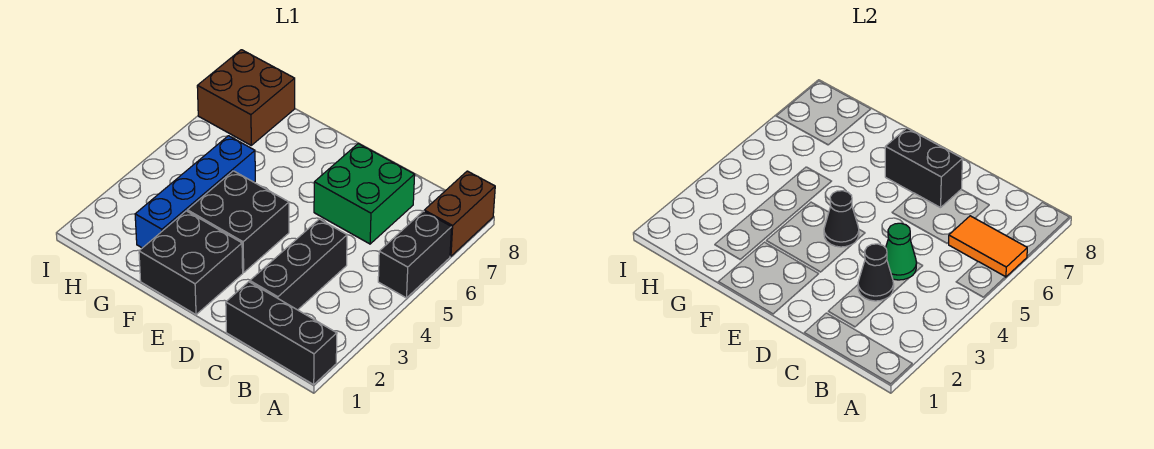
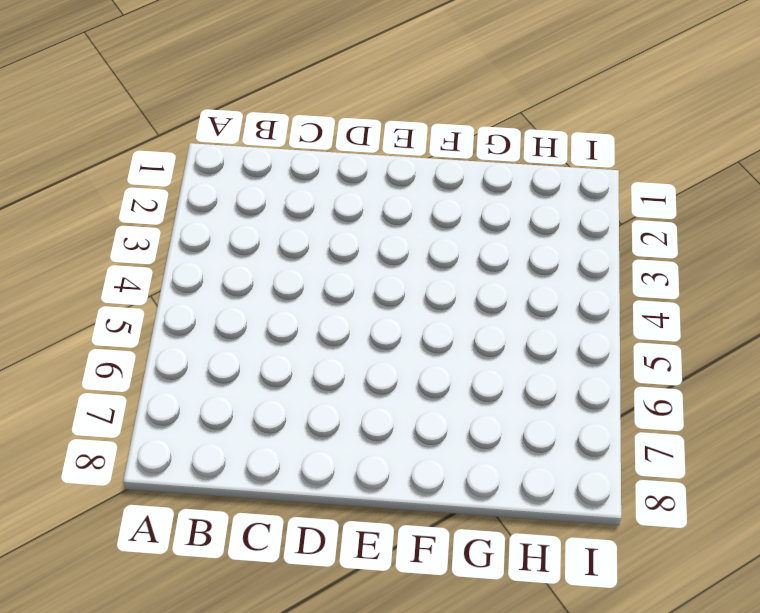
none -> black brick A1:C1 level 1
none -> black brick A5:A6 level 1
none -> brown brick A7:A8 level 1

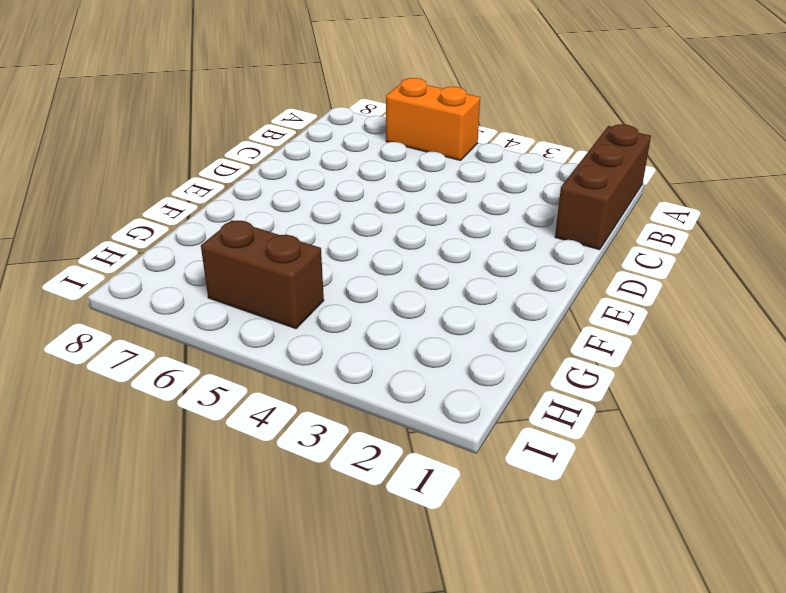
brown brick A1:C1 level 1 -> black brick A1:C1 level 1
orange brick A5:A6 level 1 -> black brick A5:A6 level 1
brown brick H5:H6 level 1 -> brown brick A7:A8 level 1
none -> black brick C2:C4 level 1
none -> green brick C6:D7 level 1
none -> black brick E1:F2 level 1

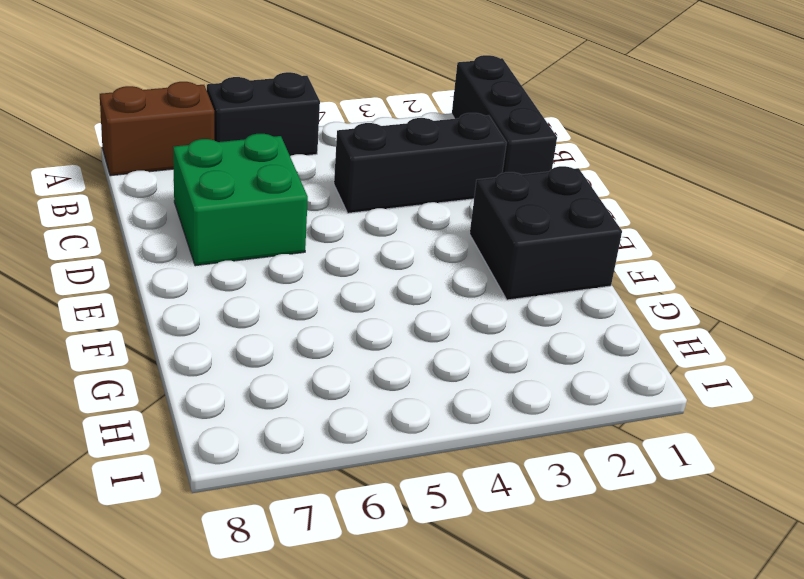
none -> black brick E3:F4 level 1
none -> blue brick G2:G5 level 1
none -> brown brick H7:I8 level 1

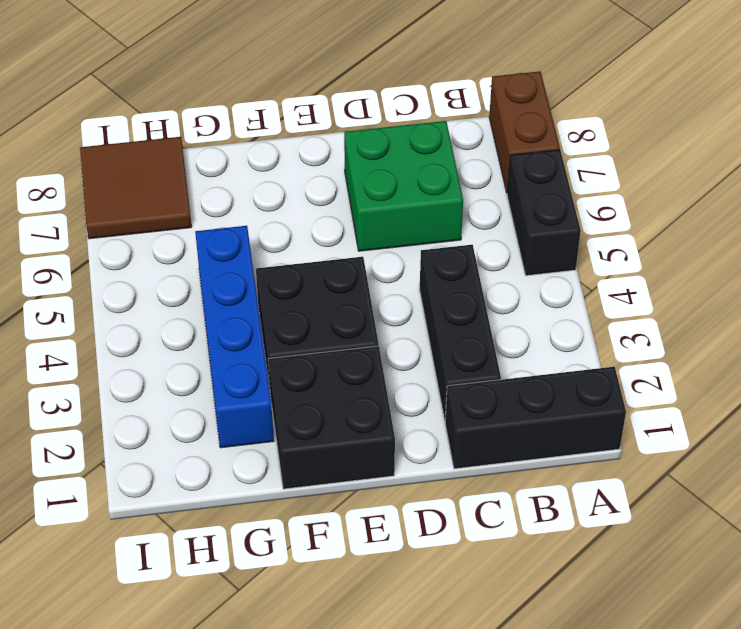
brown tile H7:I8 level 1 -> brown brick H7:I8 level 1
none -> orange tile A6:B6 level 2
none -> black cone C3 level 2
none -> green cone C4 level 2

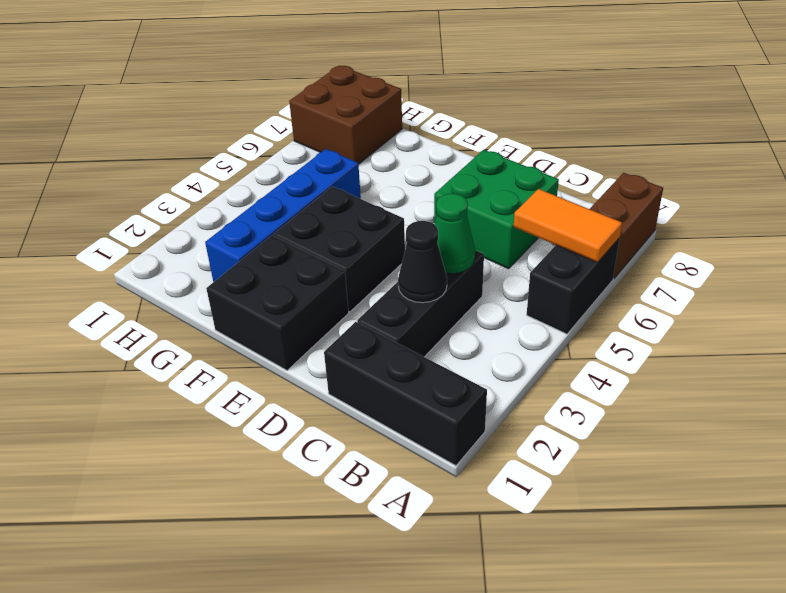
none -> black brick D7:E7 level 2
none -> black cone E4 level 2

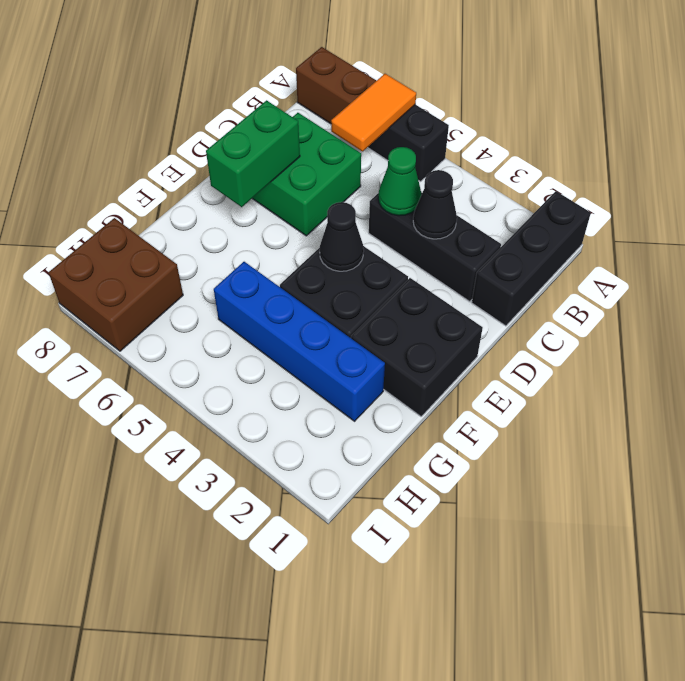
green brick D7:E7 level 2 -> black brick D7:E7 level 2

